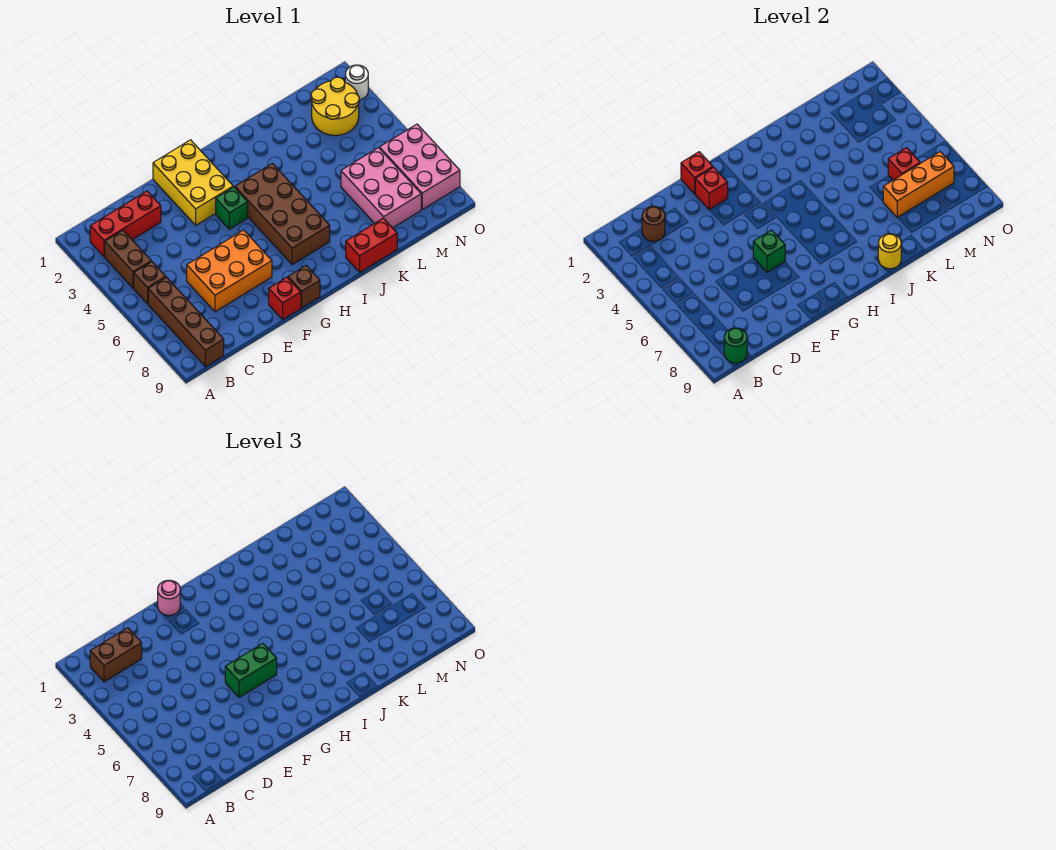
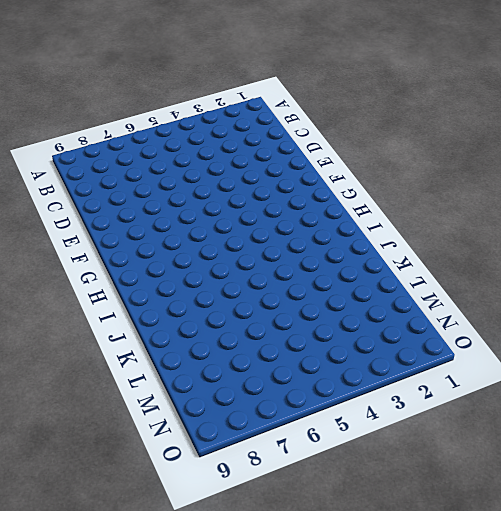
none -> red brick B2:D2 level 1
none -> brown brick B3:B4 level 1
none -> brown brick B5 level 1

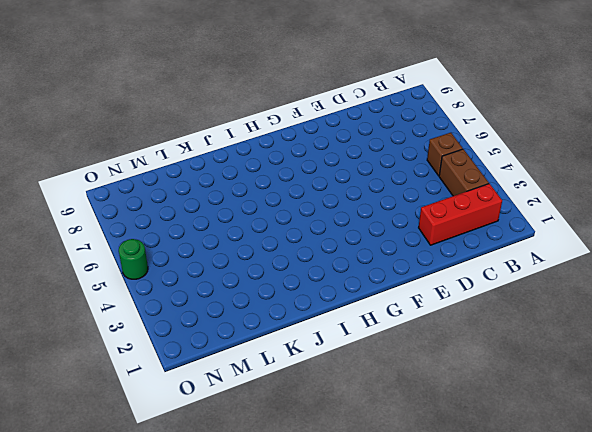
green round brick O5 level 1 -> green round brick B9 level 2
none -> brown brick B6:B9 level 1
none -> orange brick D6:F7 level 1
none -> yellow brick F1:G3 level 1

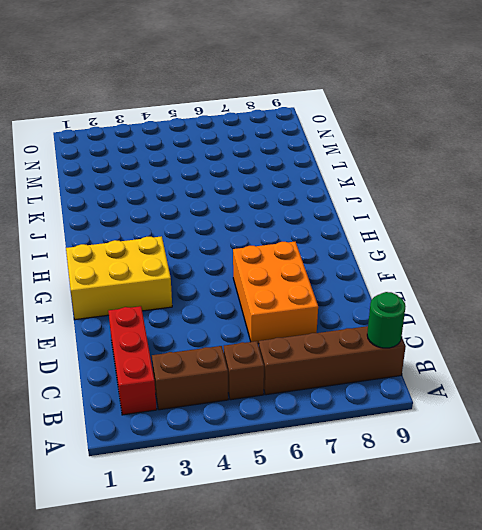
none -> red brick F9 level 1
none -> green brick G4 level 1
none -> brown brick G9 level 1

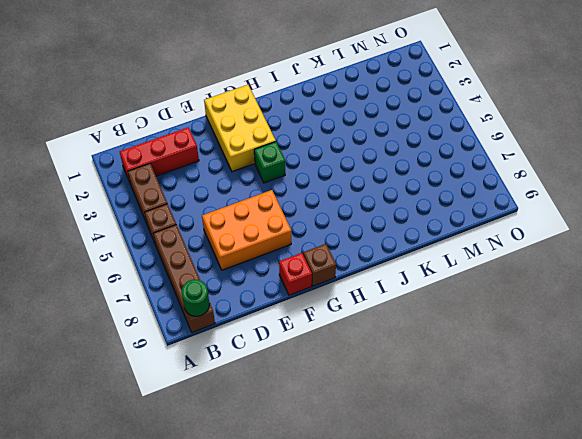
none -> brown brick H4:I7 level 1
none -> red brick J9:K9 level 1
none -> pink brick L6:M8 level 1

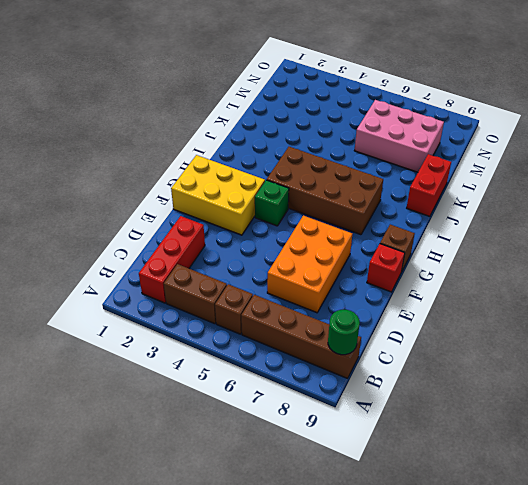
none -> yellow round brick M2:N3 level 1
none -> pink brick N6:O8 level 1
none -> white round brick O2 level 1

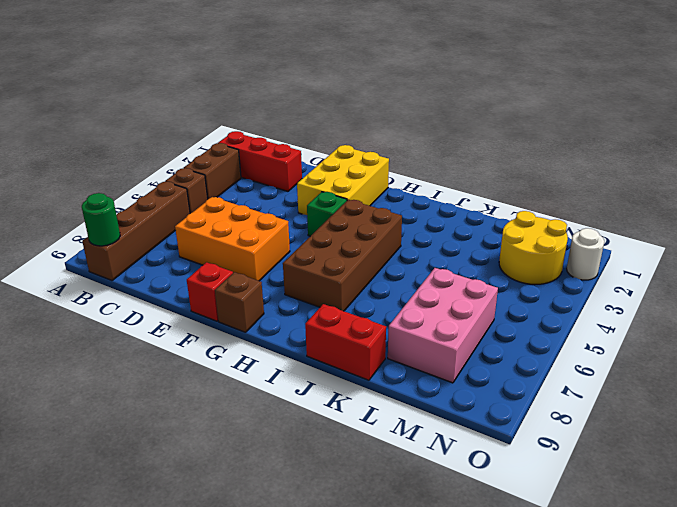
none -> pink brick N6:O8 level 1
none -> brown round brick C2 level 2
none -> red brick F1 level 2

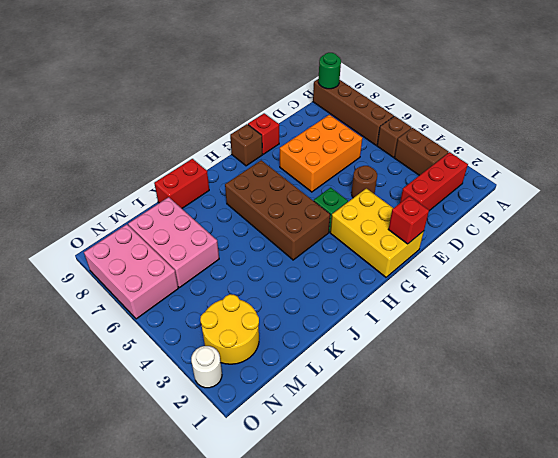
brown round brick E4 level 1 -> brown round brick C2 level 2
none -> red brick F2 level 2
none -> green brick F6 level 2
none -> yellow round brick J9 level 2

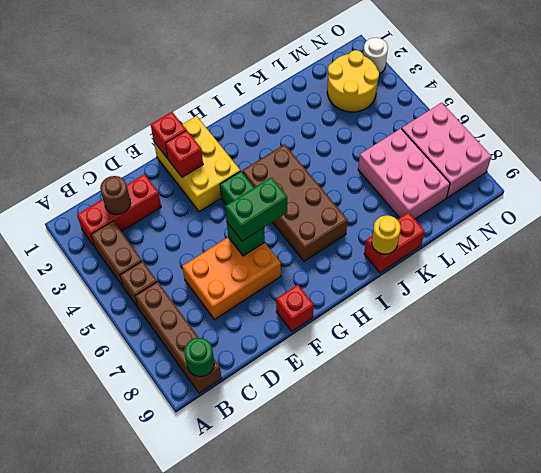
none -> brown brick G9 level 1
none -> orange brick L7:N7 level 2
none -> red brick M6 level 2

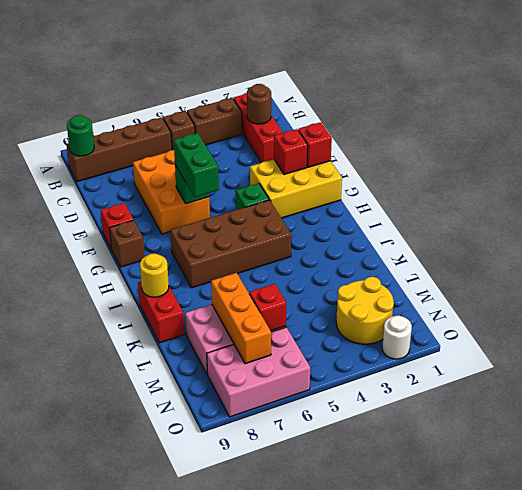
none -> brown brick B2:C2 level 3
none -> pink round brick F1 level 3

